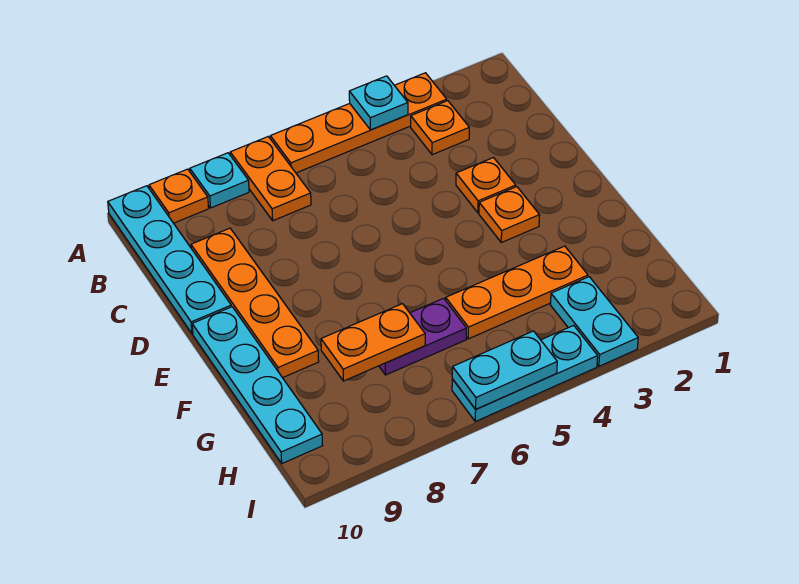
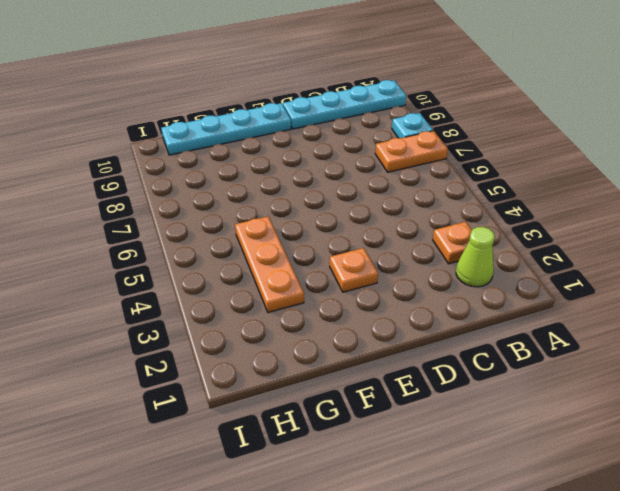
lime cone B2 level 1 -> none
none -> orange plate A3:A6 level 1
none -> orange plate A9 level 1
none -> orange plate C9:F9 level 1

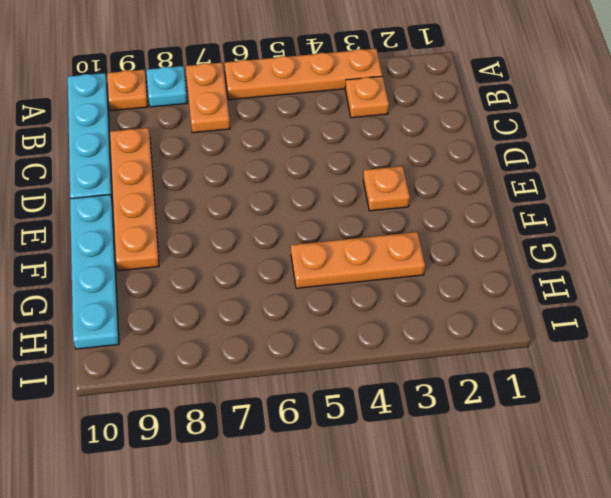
none -> orange plate D3 level 1
none -> purple plate G6:G7 level 1
none -> cyan plate H3:I3 level 1

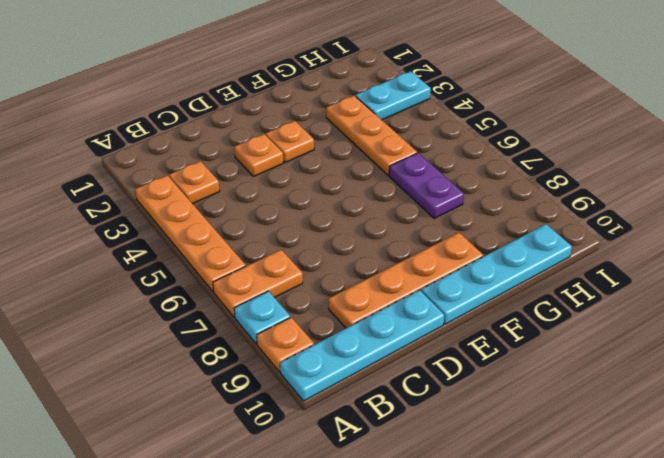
none -> cyan plate I4:I6 level 1
none -> cyan plate A4 level 2
none -> orange plate G7:G8 level 2

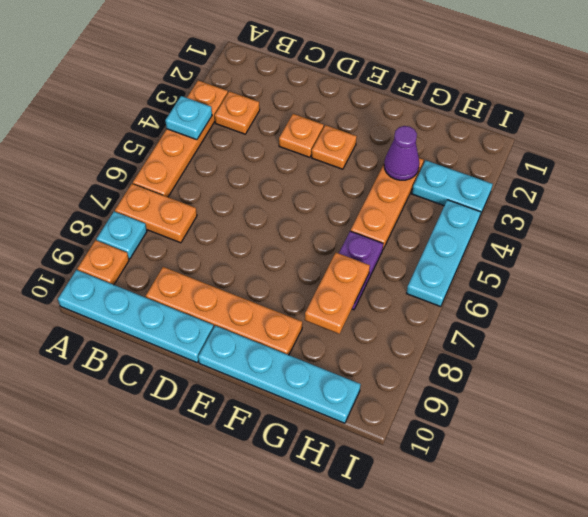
purple cone G3 level 2 -> none
none -> cyan plate I5:I6 level 2

